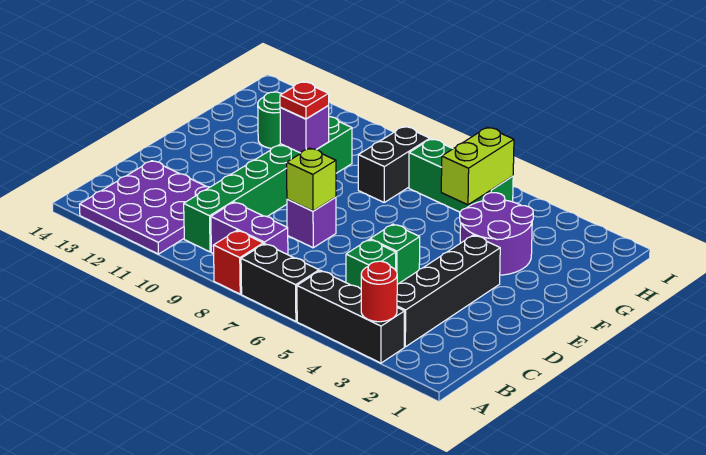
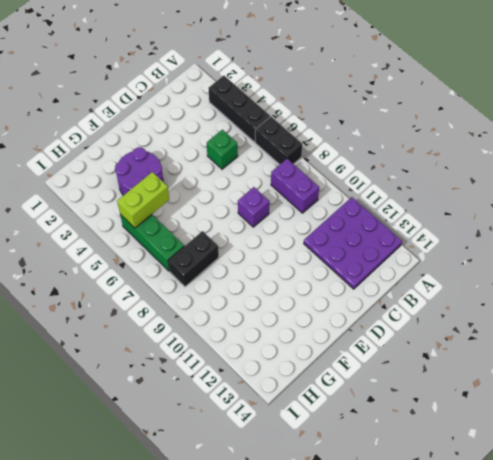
none -> red brick A8 level 1
none -> black brick B3:E3 level 1
none -> green brick B10:G10 level 1

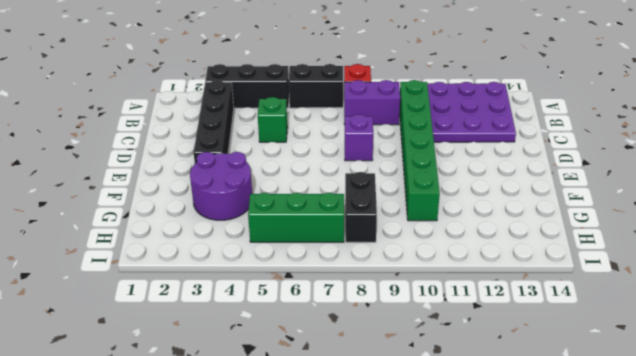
none -> green brick D5 level 1
none -> green round brick G12 level 1
none -> red round brick A3 level 2

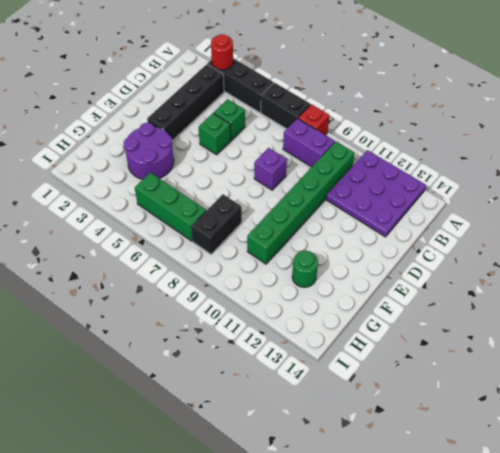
none -> lime brick D8 level 2
none -> purple brick F10 level 2
none -> lime brick G5:H5 level 2

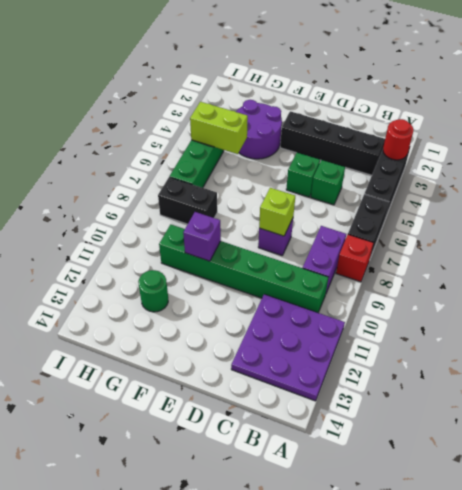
none -> red plate F10 level 3

